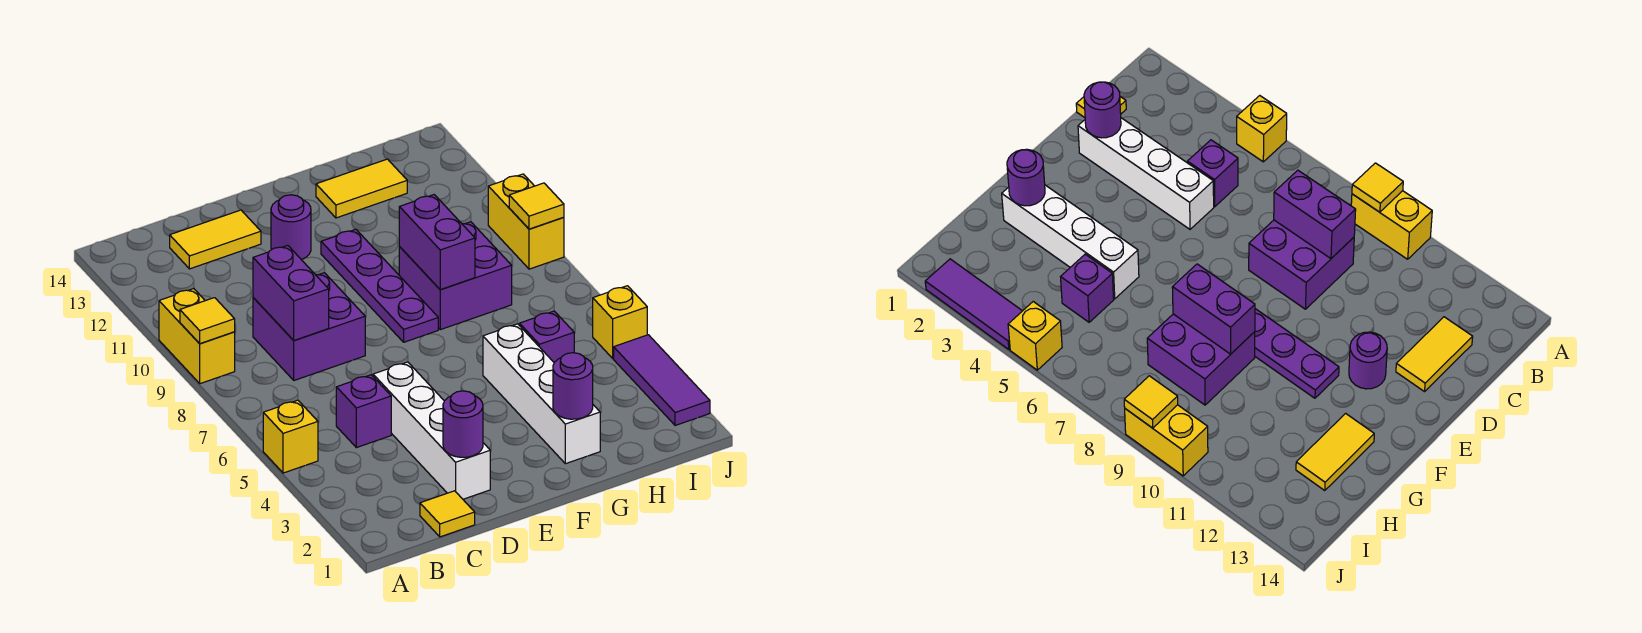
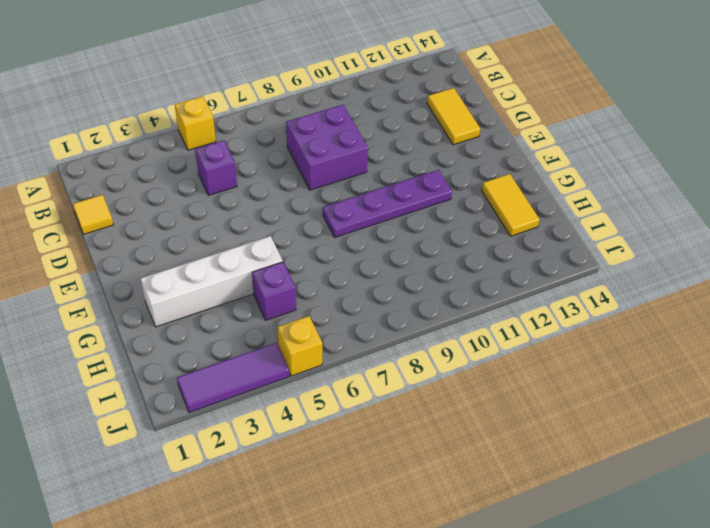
none -> yellow brick A9:A10 level 1
none -> white brick D2:D5 level 1
none -> purple round brick E12 level 1

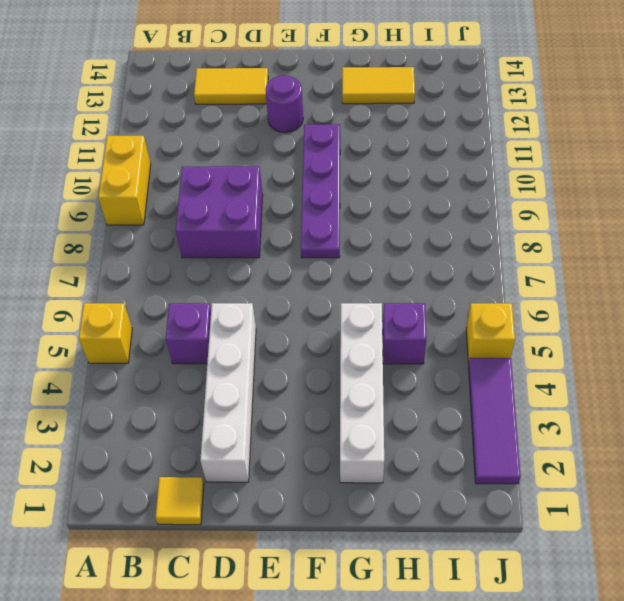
none -> purple brick G8:H9 level 1
none -> yellow brick J9:J10 level 1
none -> yellow tile A9 level 2

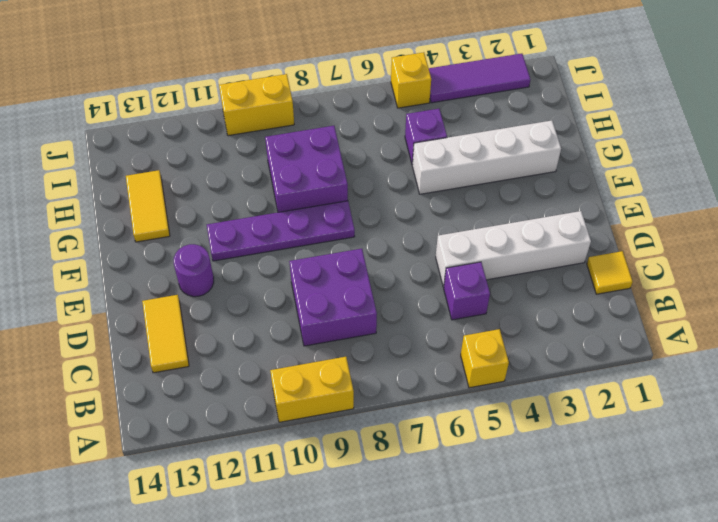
none -> yellow tile A9 level 2
none -> purple brick C8:C9 level 2
none -> purple round brick D2 level 2

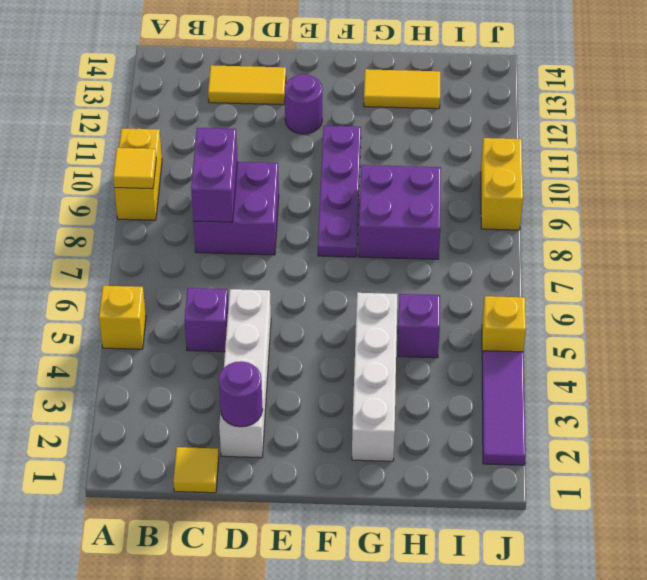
none -> purple round brick G2 level 2
none -> purple brick G8:G9 level 2
none -> yellow tile J9 level 2

